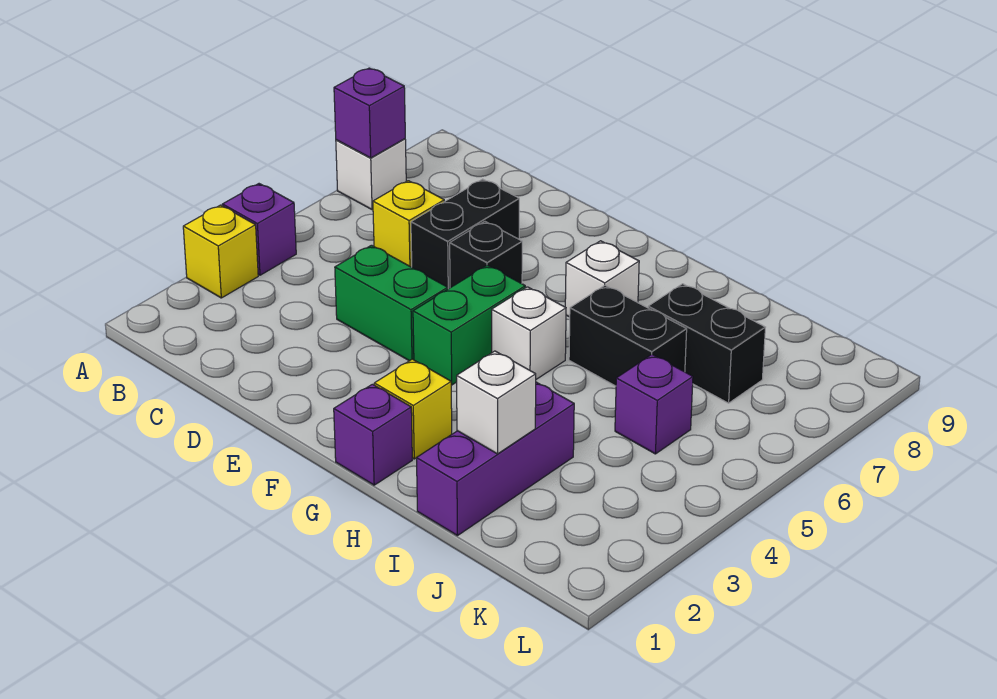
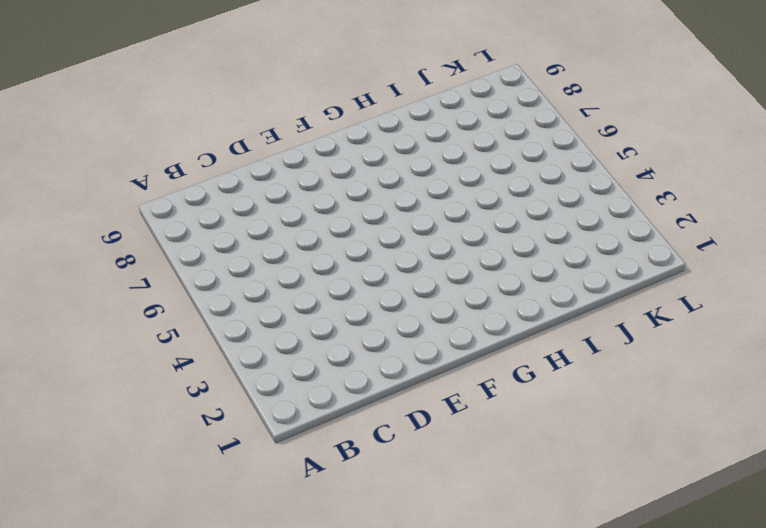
none -> yellow brick A3 level 1
none -> purple brick A4 level 1
none -> white brick A7 level 1

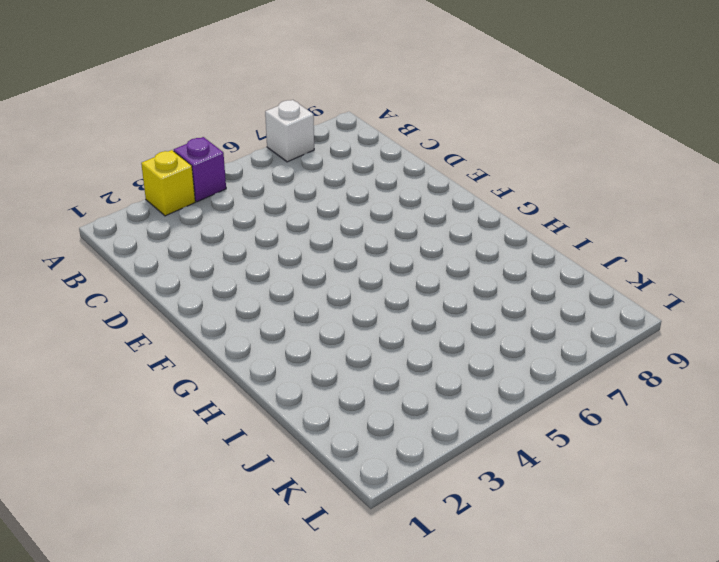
none -> yellow brick C6 level 1
none -> green brick D4:E4 level 1
none -> black brick D6:D7 level 1

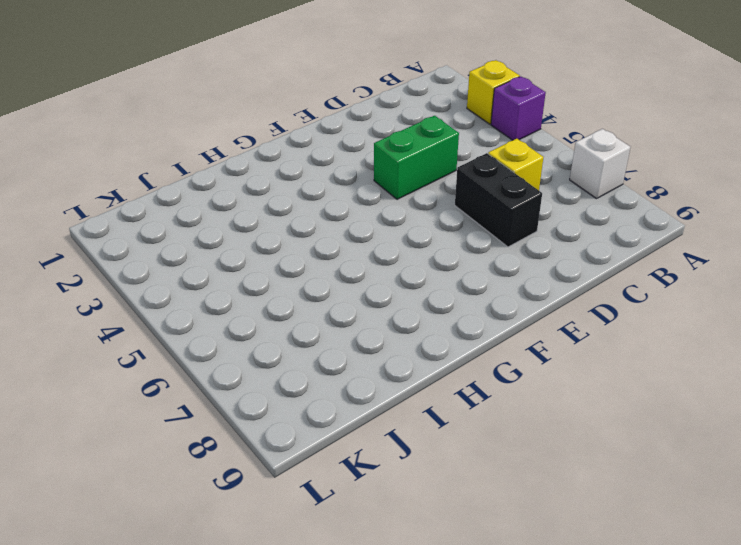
none -> black brick E6 level 1
none -> green brick F4:F5 level 1
none -> purple brick G1 level 1

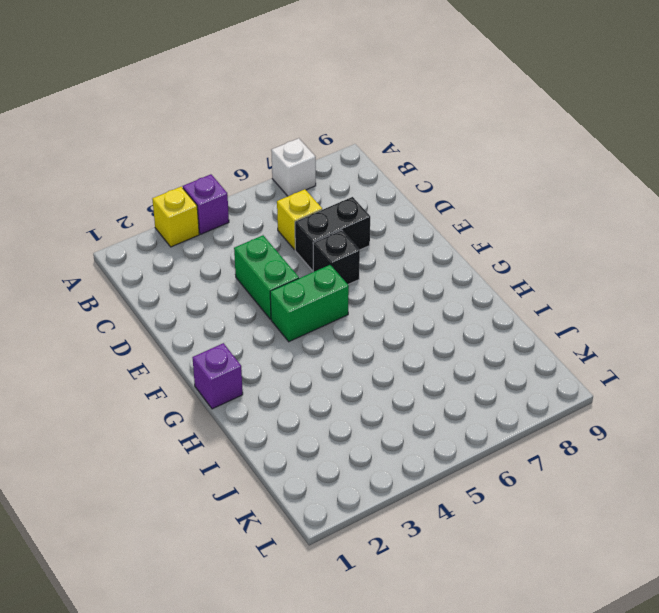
none -> yellow brick G2 level 1
none -> white brick G5 level 1
none -> white brick G7 level 1

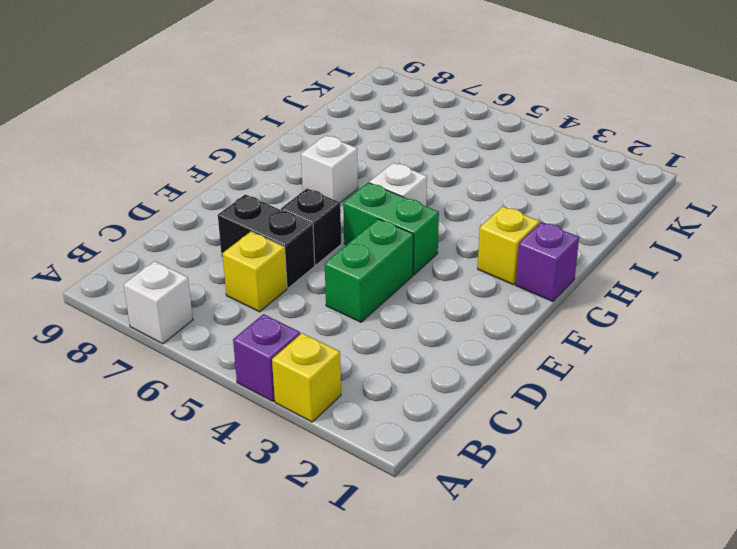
none -> black brick H6:I6 level 1
none -> purple brick I1:I3 level 1
none -> black brick I7:J7 level 1

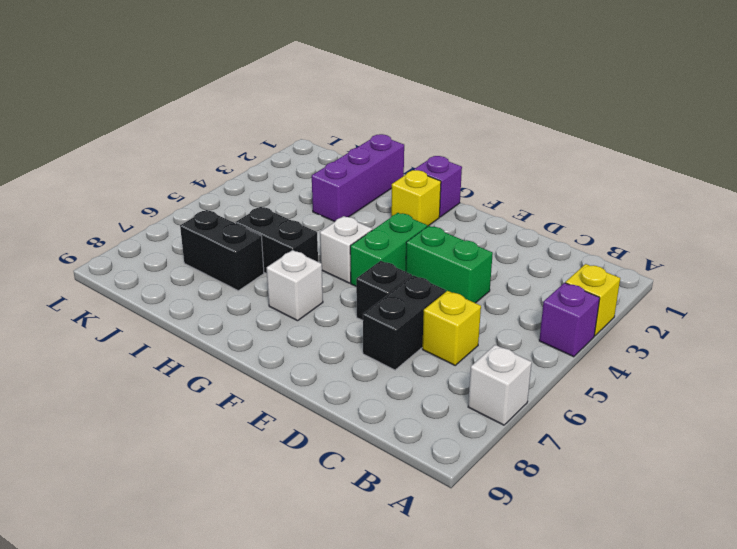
none -> purple brick J5 level 1
none -> purple brick A7 level 2
none -> white brick I2 level 2

